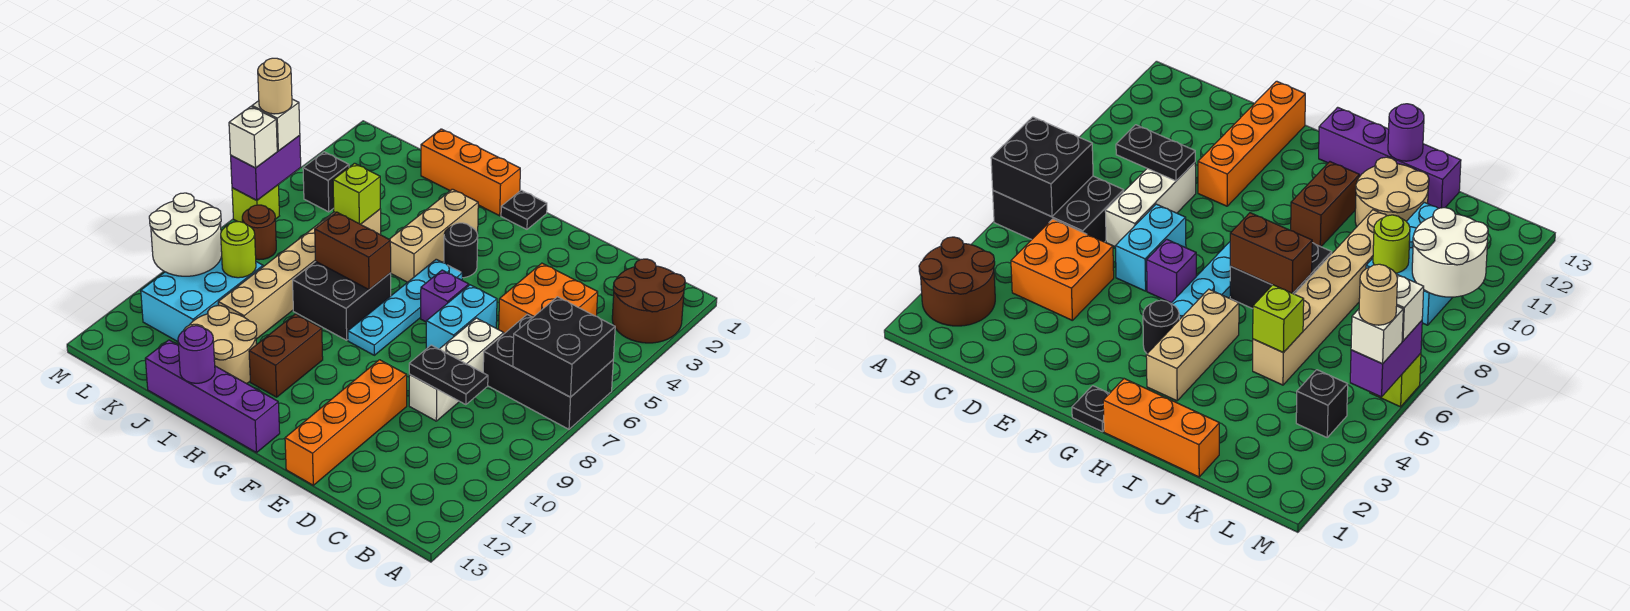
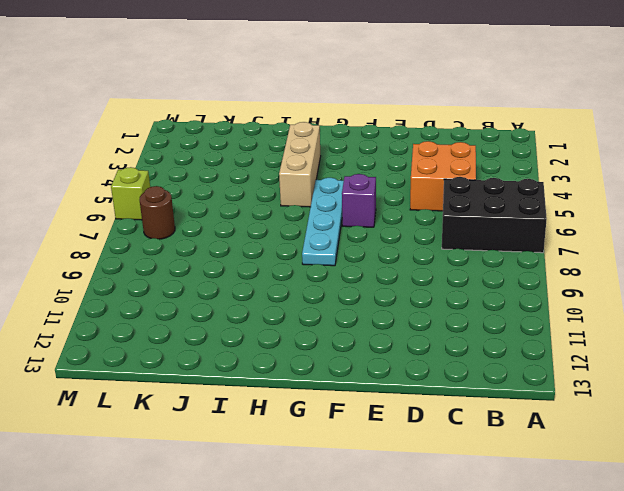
none -> brown round brick A2:B3 level 1
none -> white brick D7:D9 level 1
none -> cyan brick E6:E7 level 1
none -> orange brick E10:E13 level 1

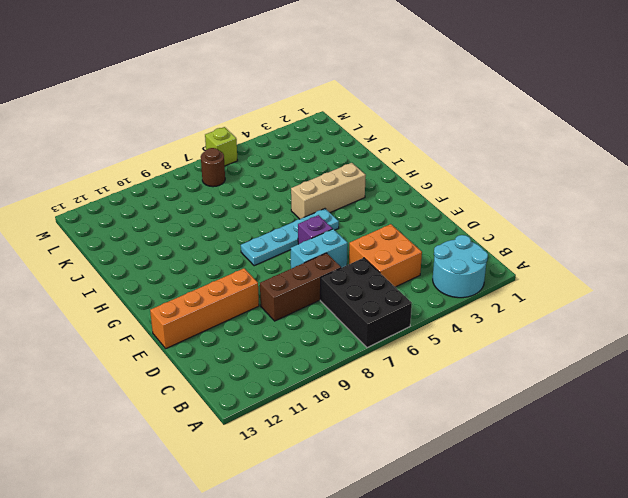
cyan round brick A2:B3 level 1 -> brown round brick A2:B3 level 1
brown brick D7:D9 level 1 -> white brick D7:D9 level 1
none -> black plate G1 level 1
none -> black round brick G4 level 1
none -> purple brick G13:J13 level 1
none -> orange brick H1:J1 level 1

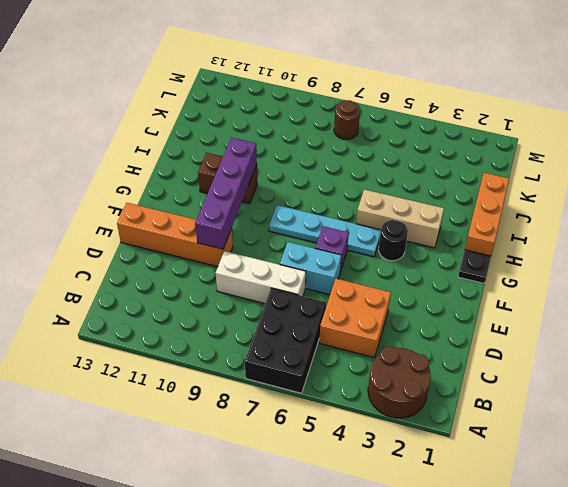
purple brick E10:H10 level 2 -> purple brick G13:J13 level 1
none -> black brick H7:I8 level 1
none -> tan round brick I11:J12 level 1
none -> tan brick J5:J10 level 1
none -> cyan brick K9:L11 level 1

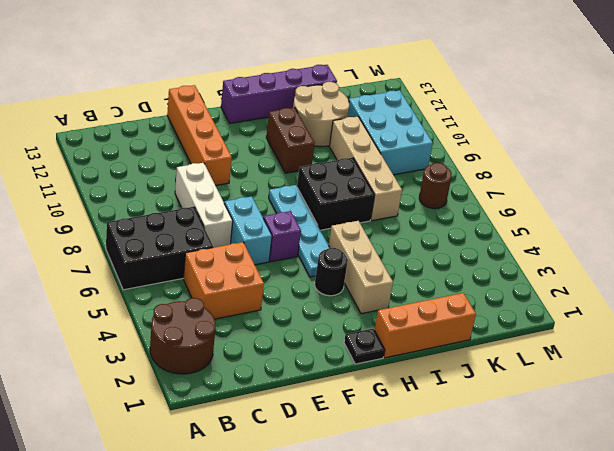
tan brick J7:J10 level 1 -> tan brick J5:J10 level 1
none -> black brick L4 level 1
none -> lime brick M6 level 1
none -> black brick A6:B7 level 2
none -> black plate C9:D9 level 2

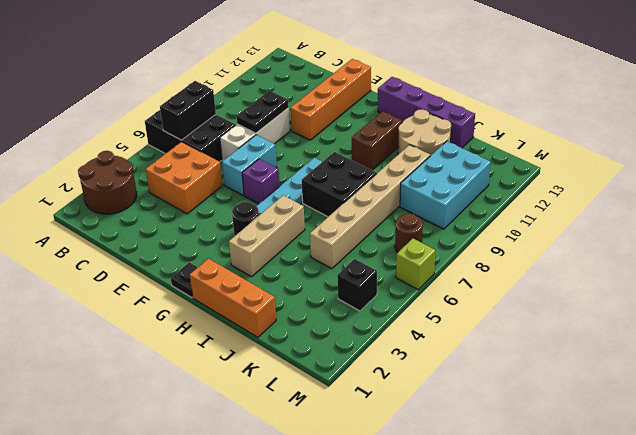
black brick B6:B7 level 2 -> black brick A6:B7 level 2
black plate D8:D9 level 2 -> black plate C9:D9 level 2
none -> brown brick H7:I7 level 2
none -> purple round brick I13 level 2
none -> lime brick J5 level 2
none -> lime round brick K9 level 2

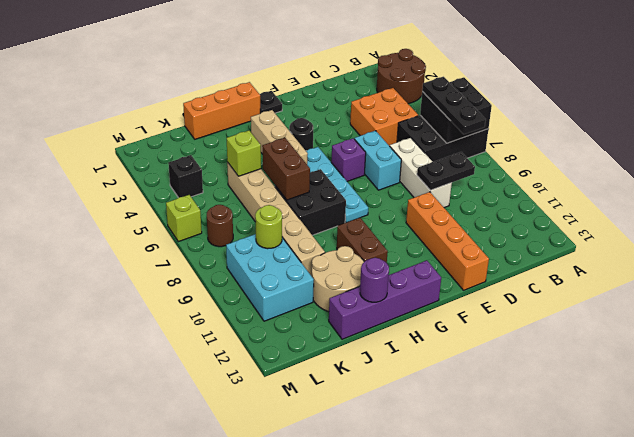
black plate B6:B8 level 3 -> none
brown brick I6:I7 level 2 -> brown brick H7:I7 level 2
none -> white round brick L9:M10 level 2
none -> purple brick M5:M6 level 2
none -> white brick M5 level 3
none -> white brick M6 level 3

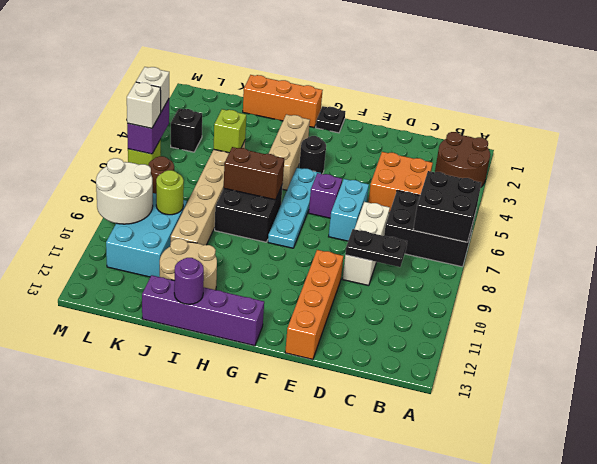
none -> brown brick H10:H11 level 1
none -> tan round brick M5 level 4

